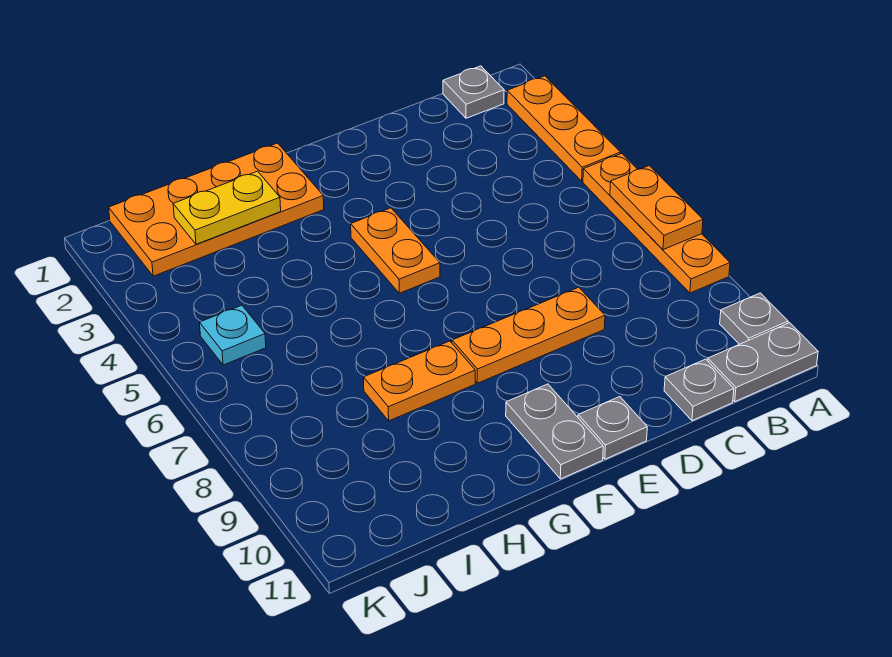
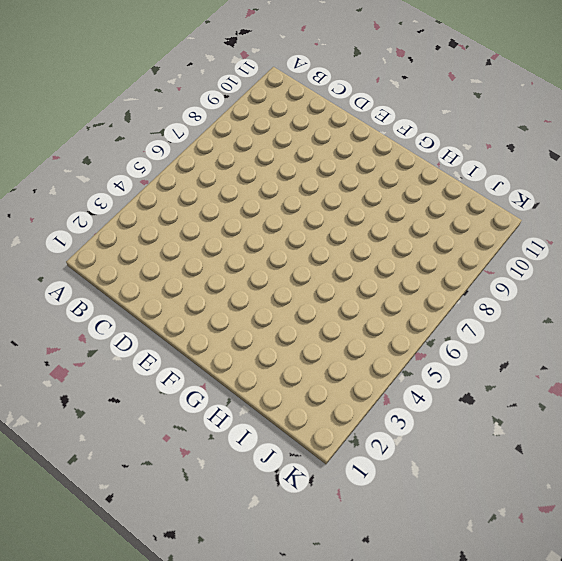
none -> orange plate A2:A4 level 1
none -> orange plate A5:A8 level 1
none -> grey plate A10 level 1

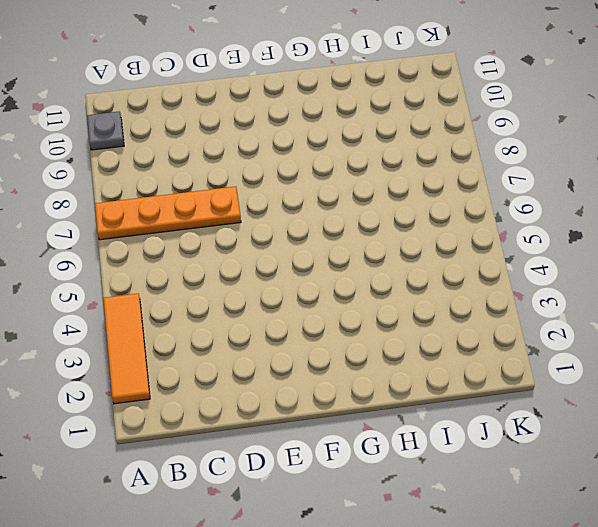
orange tile A2:A4 level 1 -> orange plate A2:A4 level 1
orange plate A7:D7 level 1 -> orange plate A5:A8 level 1
none -> grey plate A11:B11 level 1
none -> grey plate B1 level 1
none -> grey plate C11 level 1

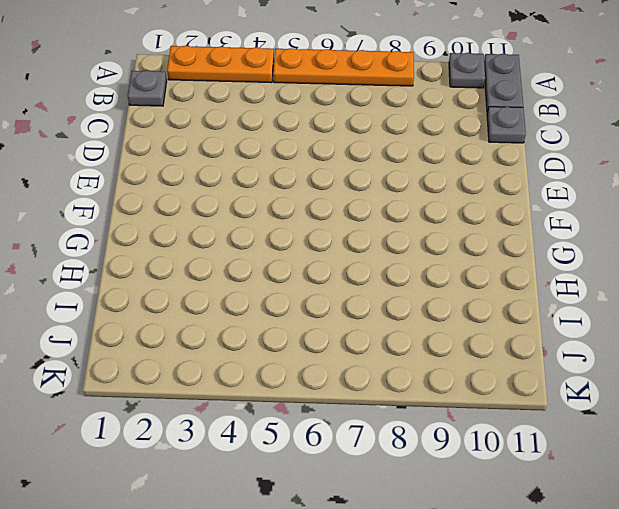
none -> orange plate D8:F8 level 1
none -> grey plate E11 level 1
none -> orange plate F4:F5 level 1

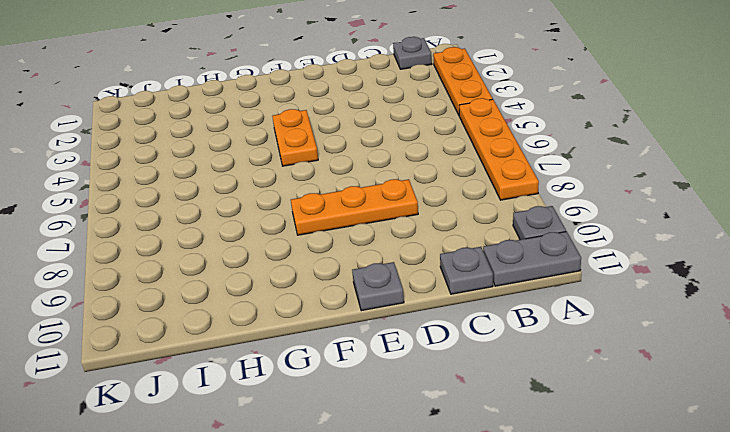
none -> grey plate F10:F11 level 1
none -> orange plate G1:J2 level 1
none -> orange plate G8:H8 level 1

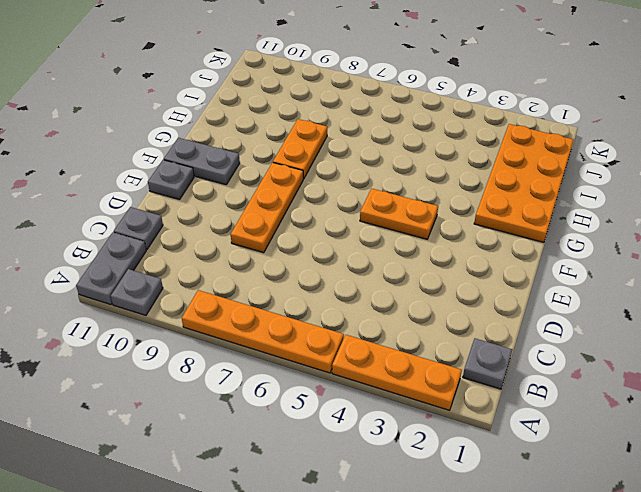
none -> cyan plate J5 level 1
none -> orange plate A6:A7 level 2
none -> yellow plate H2:I2 level 2

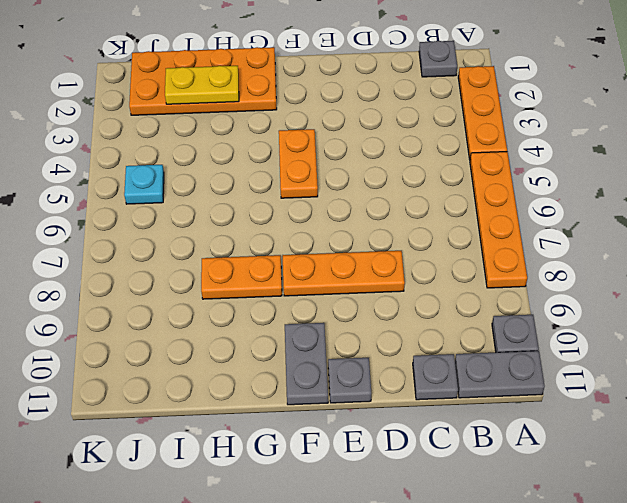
none -> orange plate A6:A7 level 2

